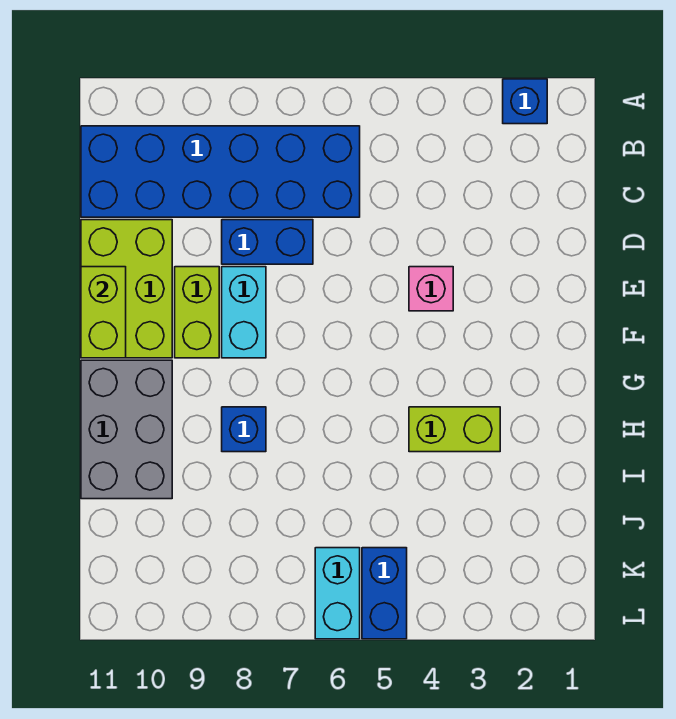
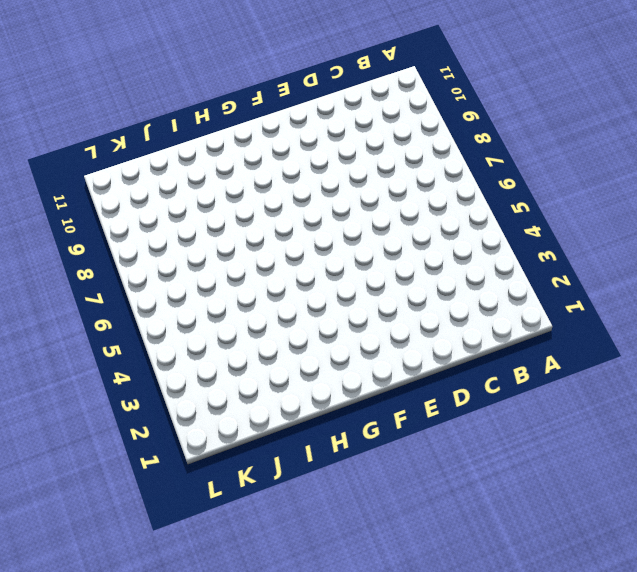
none -> blue brick A2 level 1
none -> blue brick B6:C11 level 1
none -> blue brick D7:D8 level 1

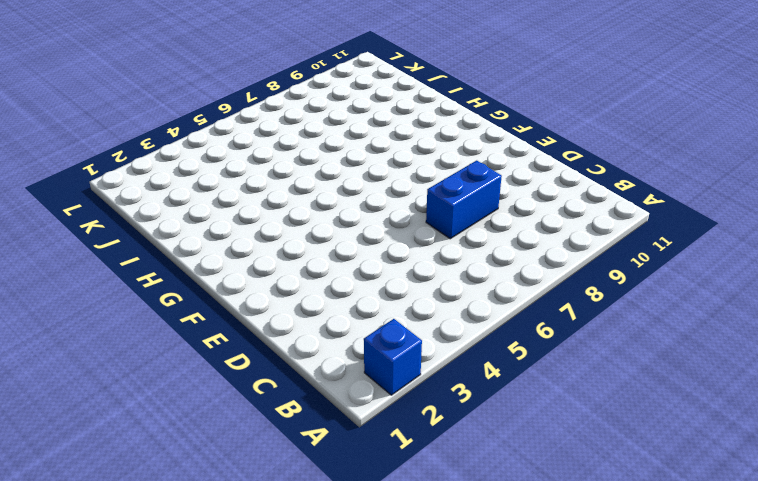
none -> blue brick B6:C11 level 1
none -> lime brick D10:F11 level 1
none -> pink brick E4 level 1

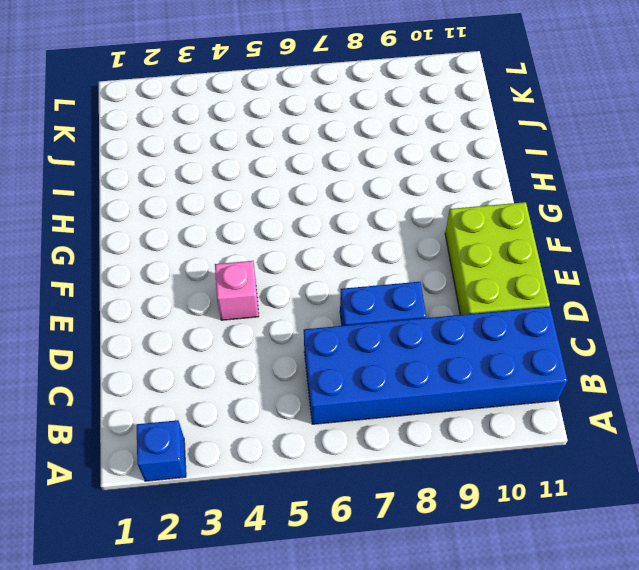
none -> cyan brick E8:F8 level 1
none -> lime brick E9:F9 level 1
none -> grey brick G10:I11 level 1

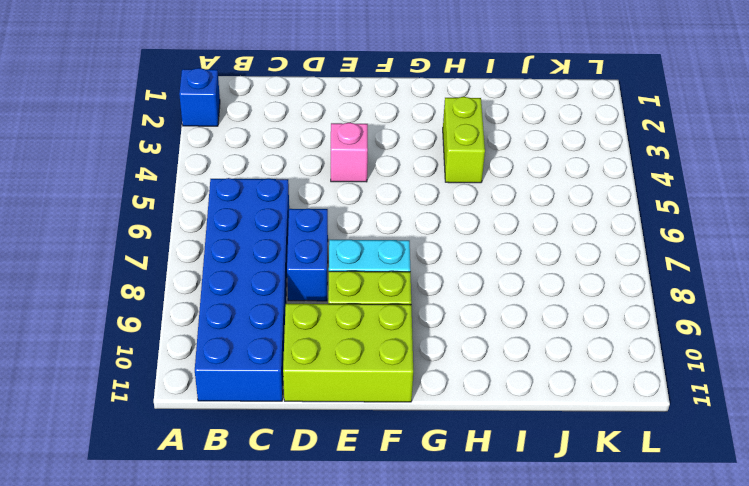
none -> grey brick G10:I11 level 1
none -> blue brick H8 level 1
none -> blue brick K5:L5 level 1

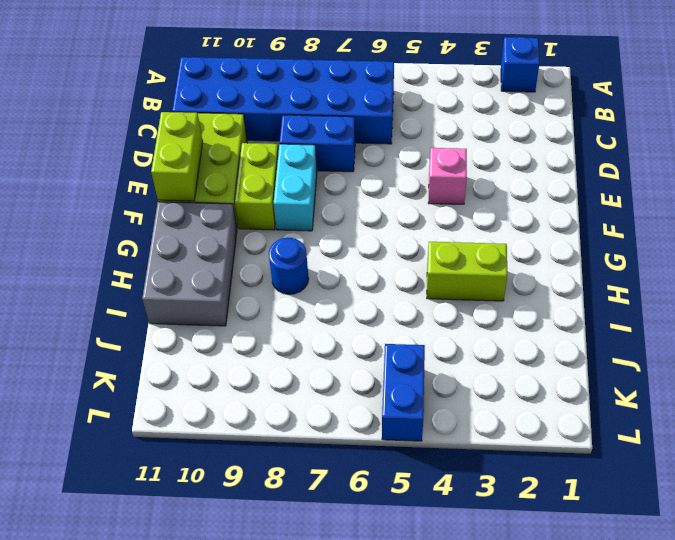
blue round brick H8 level 1 -> blue brick H8 level 1
none -> cyan brick K6:L6 level 1

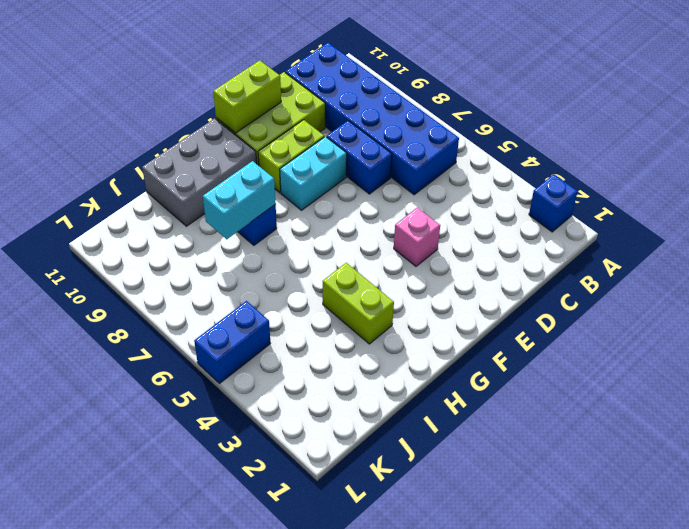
cyan brick H8:I8 level 2 -> cyan brick K6:L6 level 1

